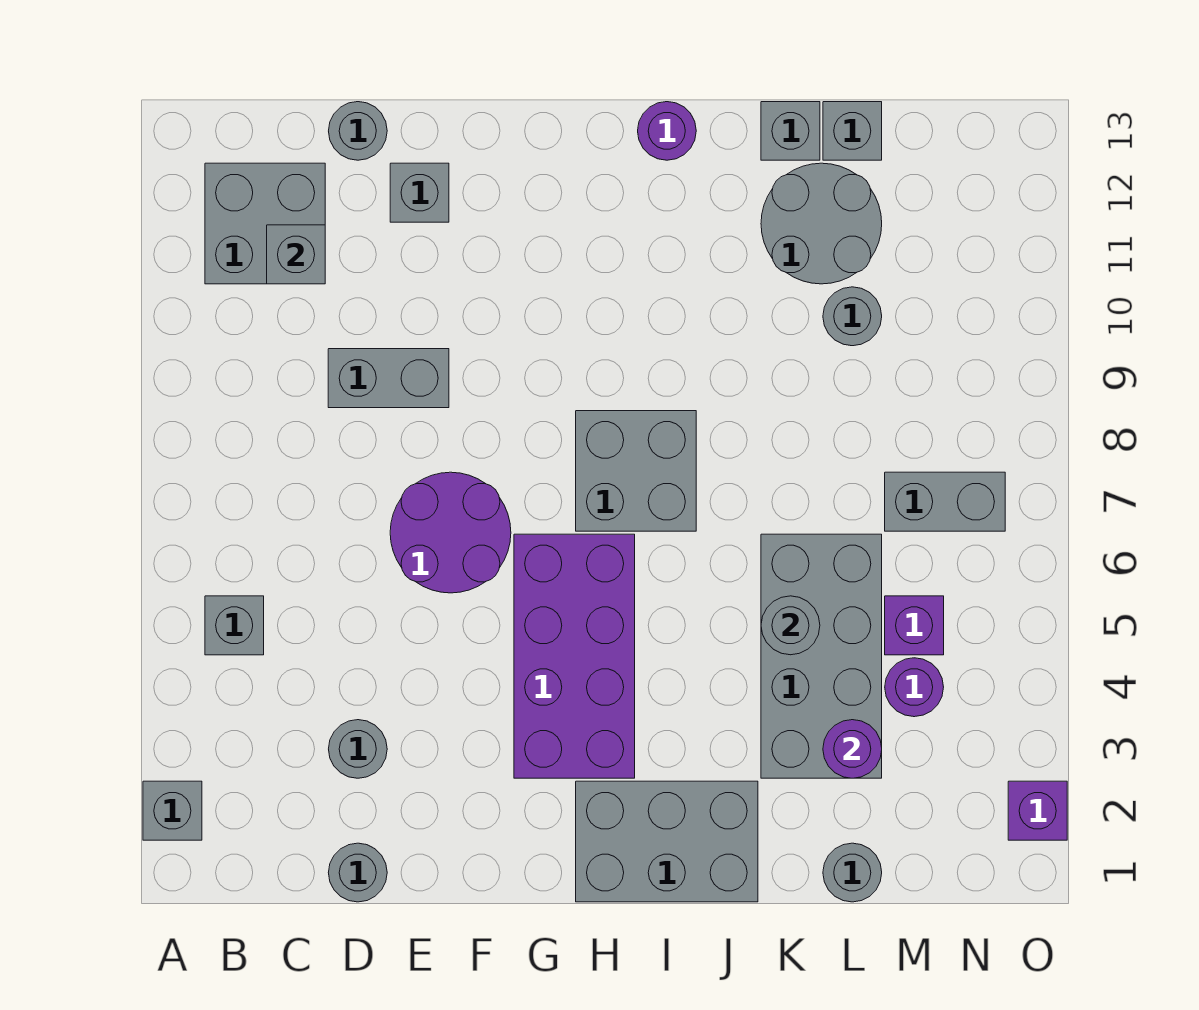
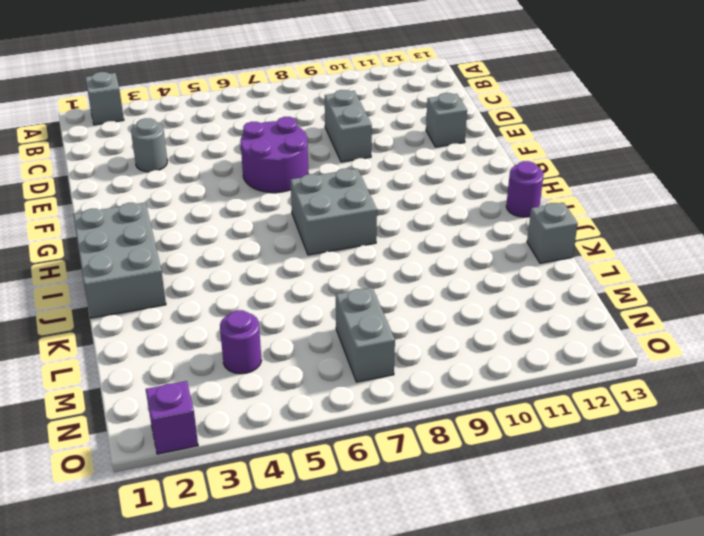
none -> grey brick B5 level 1
none -> grey brick B11:C12 level 1
none -> grey round brick D1 level 1

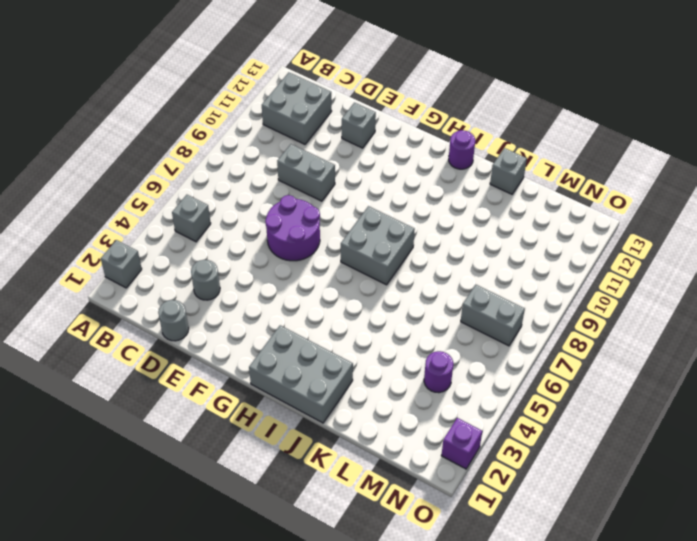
none -> grey round brick D13 level 1
none -> purple brick G3:H6 level 1
none -> grey brick K3:L6 level 1

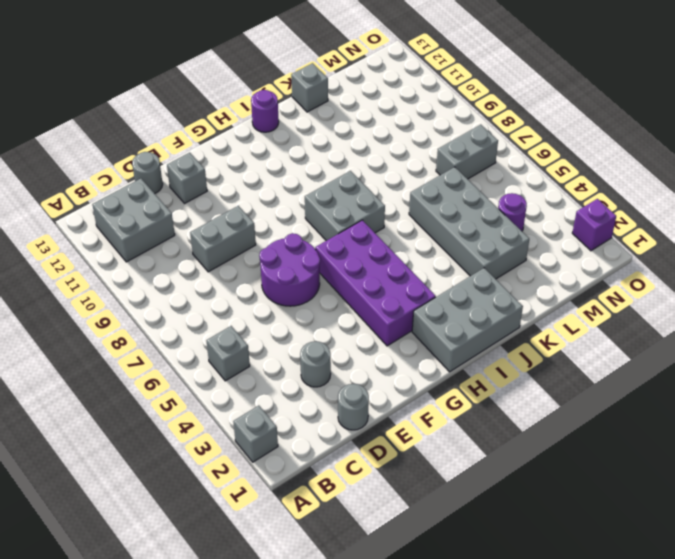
none -> grey round brick K11:L12 level 1
none -> grey round brick L1 level 1
none -> grey round brick L10 level 1

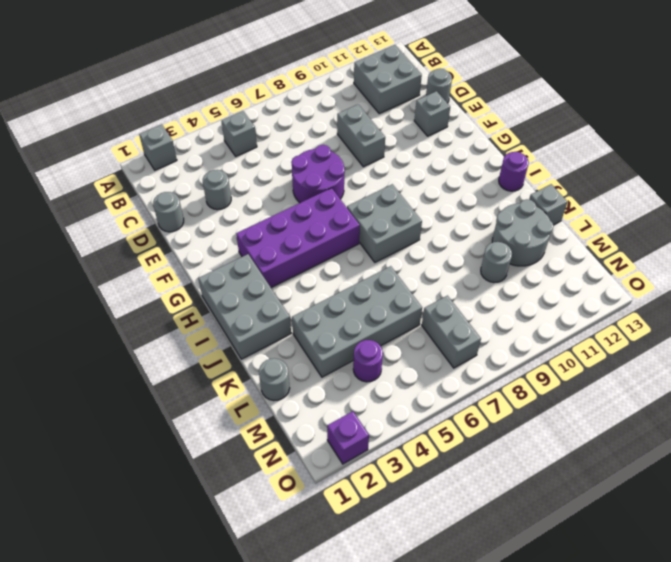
none -> grey brick L13 level 1
none -> purple brick M5 level 1
none -> grey brick C11 level 2

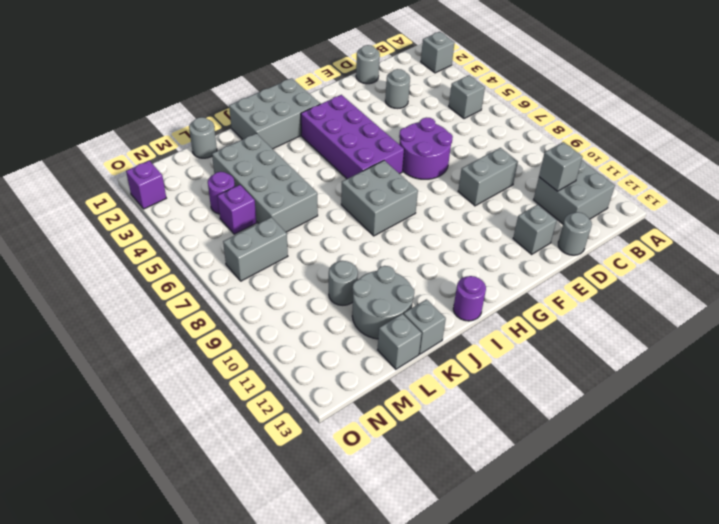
none -> grey round brick K5 level 2
none -> purple round brick L3 level 2

